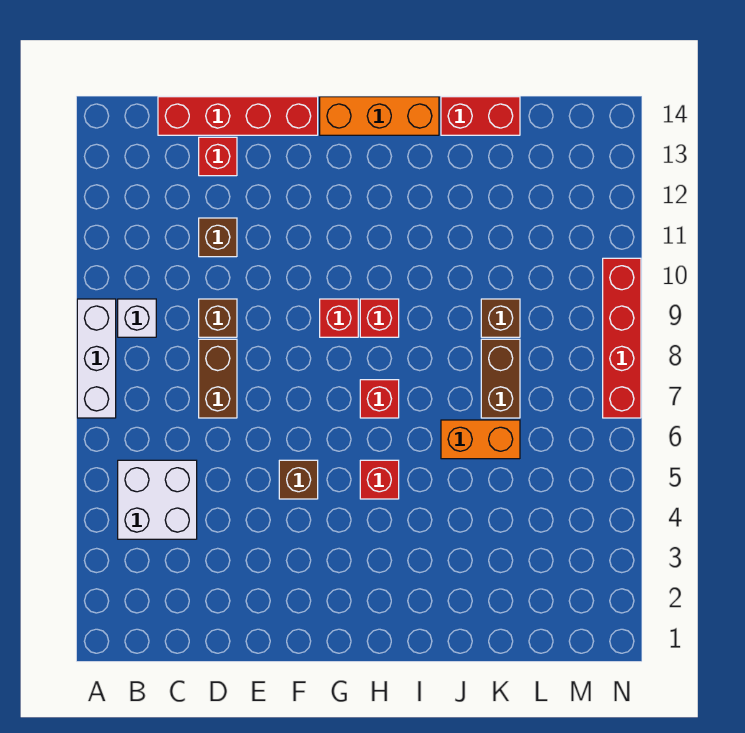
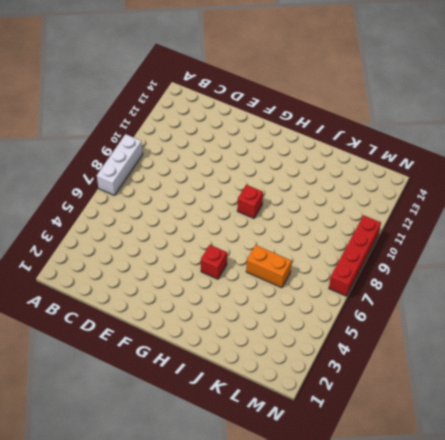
none -> white brick B4:C5 level 1
none -> white brick B9 level 1
none -> red brick C14:F14 level 1

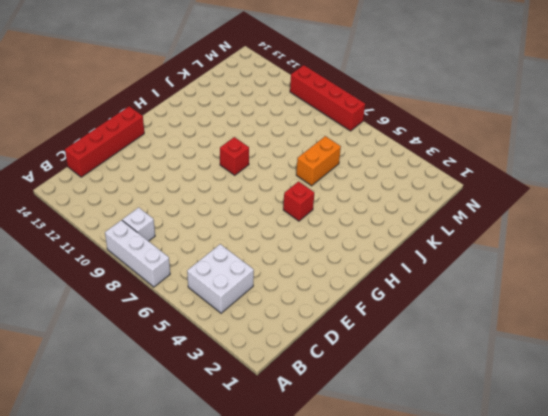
none -> brown brick D7:D8 level 1
none -> brown brick D9 level 1
none -> brown brick D11 level 1

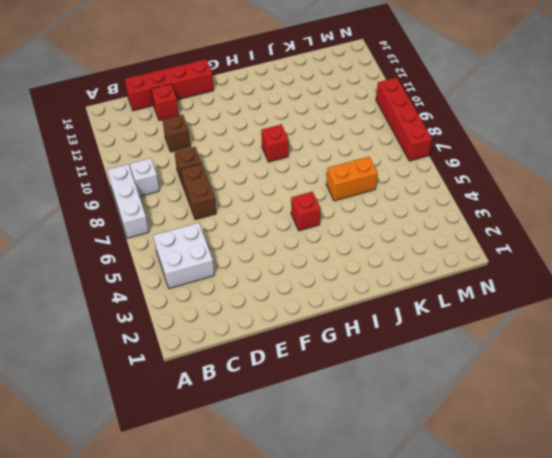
none -> brown brick F5 level 1
none -> red brick G9 level 1
none -> orange brick G14:I14 level 1

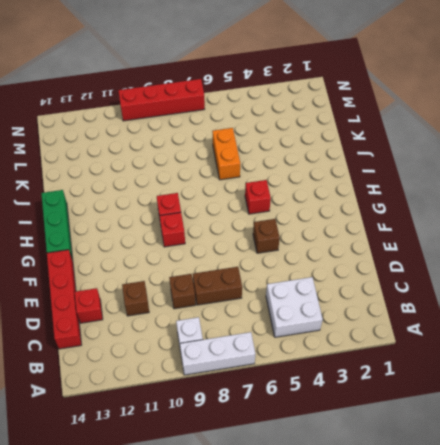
green brick G14:I14 level 1 -> orange brick G14:I14 level 1
none -> red brick H7 level 1
none -> red brick J14:K14 level 1
none -> brown brick K7:K8 level 1

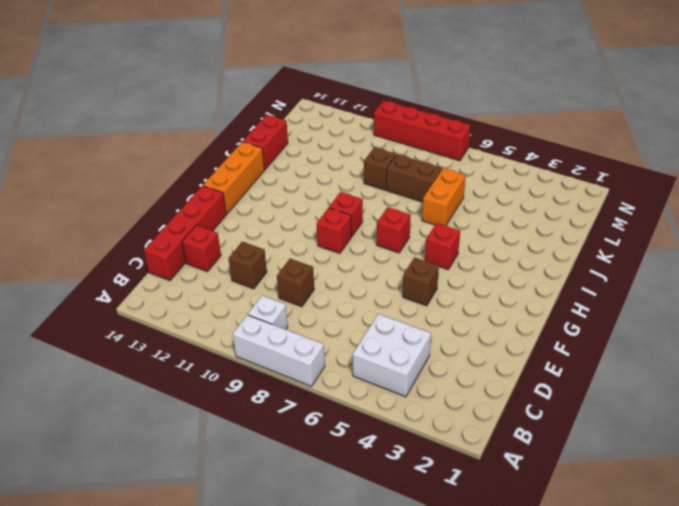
none -> brown brick D7:D8 level 1

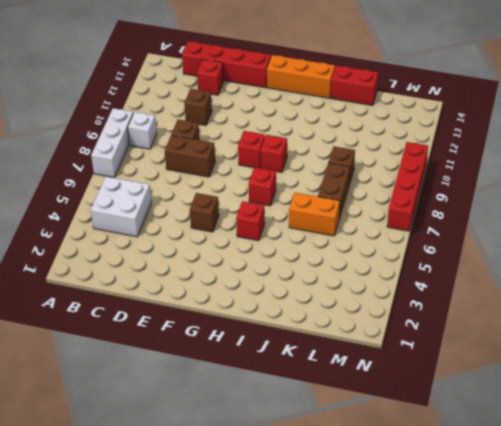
brown brick D8:E8 level 1 -> brown brick D7:D8 level 1

